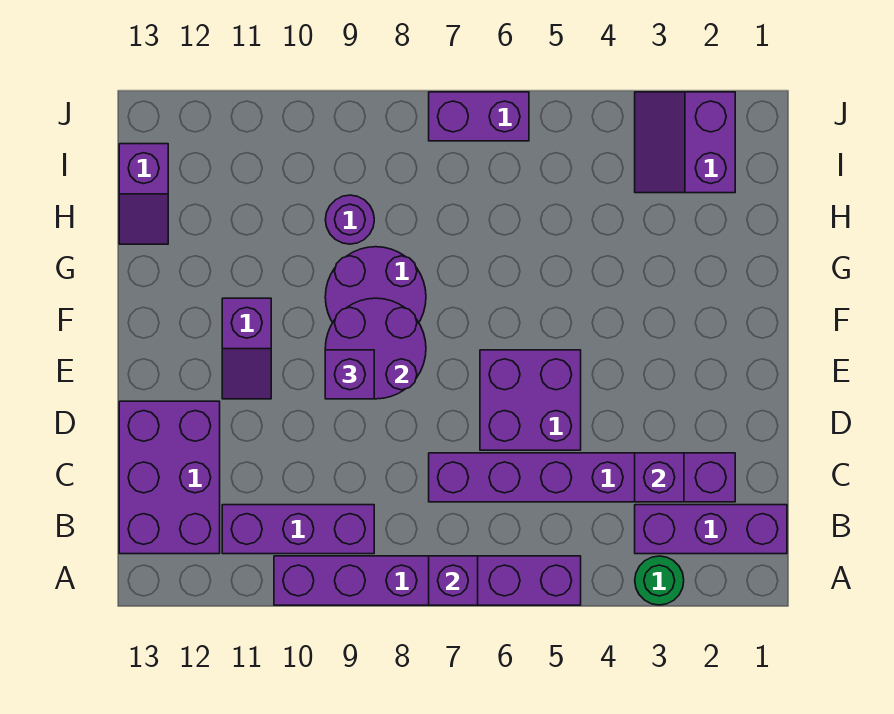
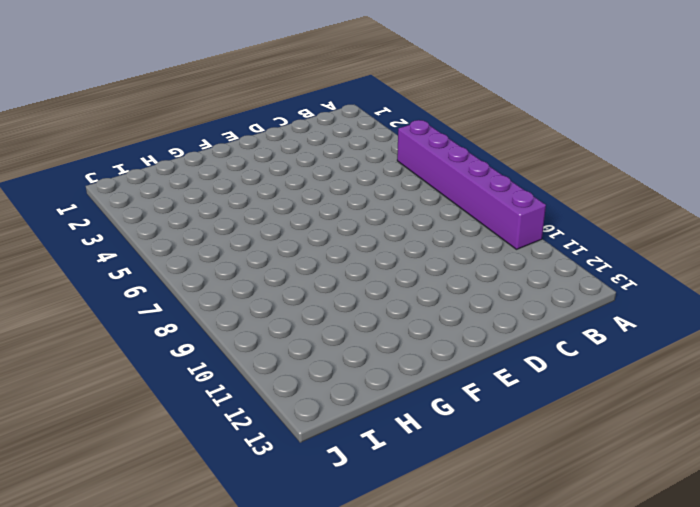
none -> green round brick A3 level 1
none -> purple brick B1:B3 level 1
none -> purple brick B9:B11 level 1

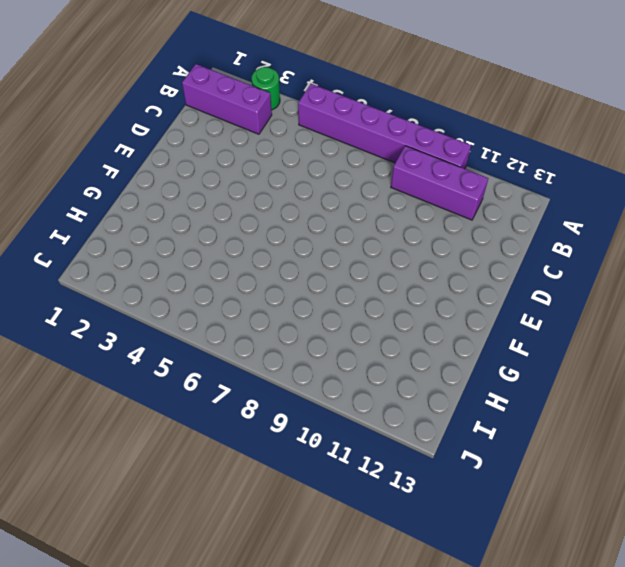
none -> purple brick B12:D13 level 1
none -> purple brick C2:C7 level 1
none -> purple brick D5:E6 level 1

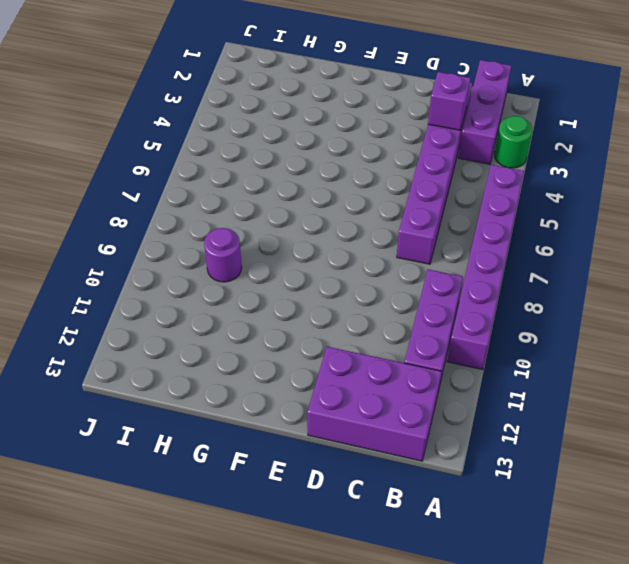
none -> purple brick D5:E6 level 1
none -> purple slope E11:F11 level 1 top F
none -> purple round brick F8:G9 level 1

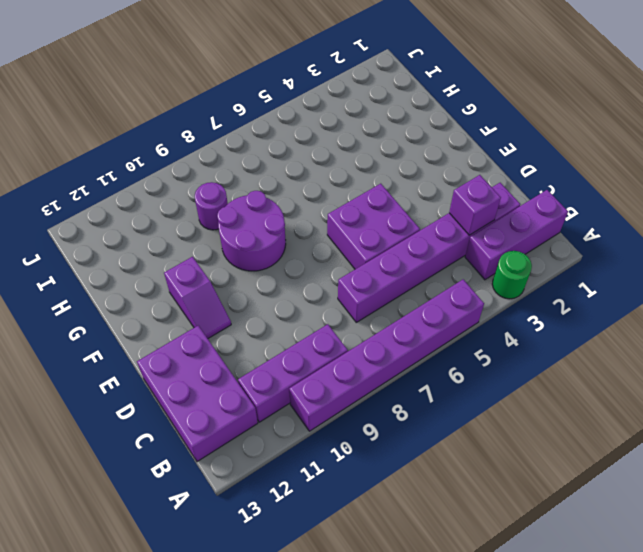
none -> purple slope H13:I13 level 1 top I
none -> purple slope I2:J3 level 1 top 2
none -> purple brick J6:J7 level 1

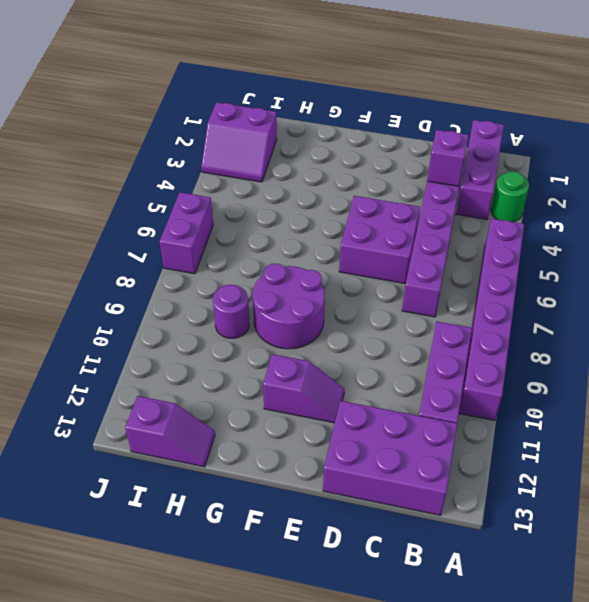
none -> purple brick A7 level 2
none -> purple round brick E8:F9 level 2
none -> purple brick E9 level 3

